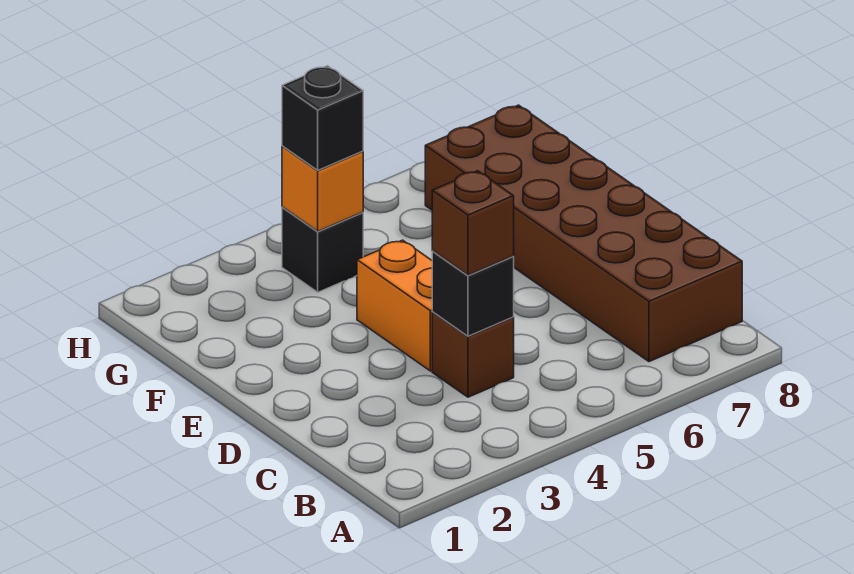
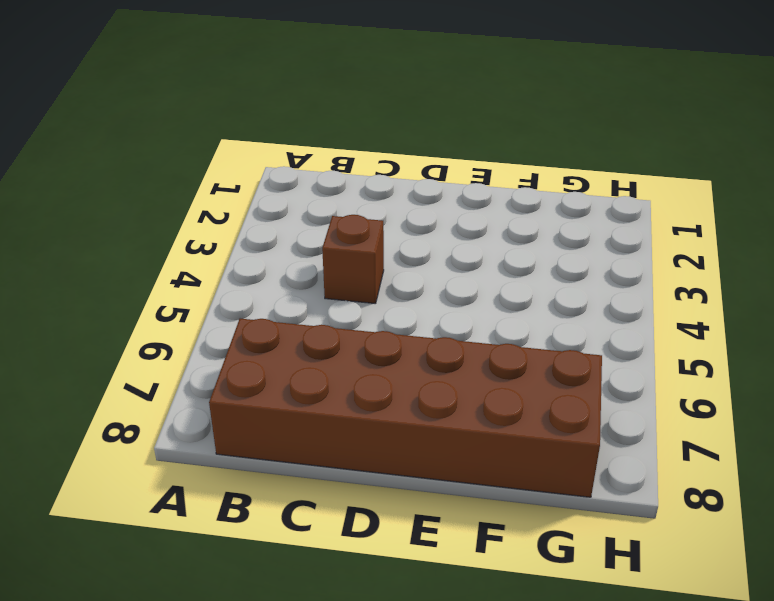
none -> orange brick D4:E4 level 1
none -> black brick G4 level 1

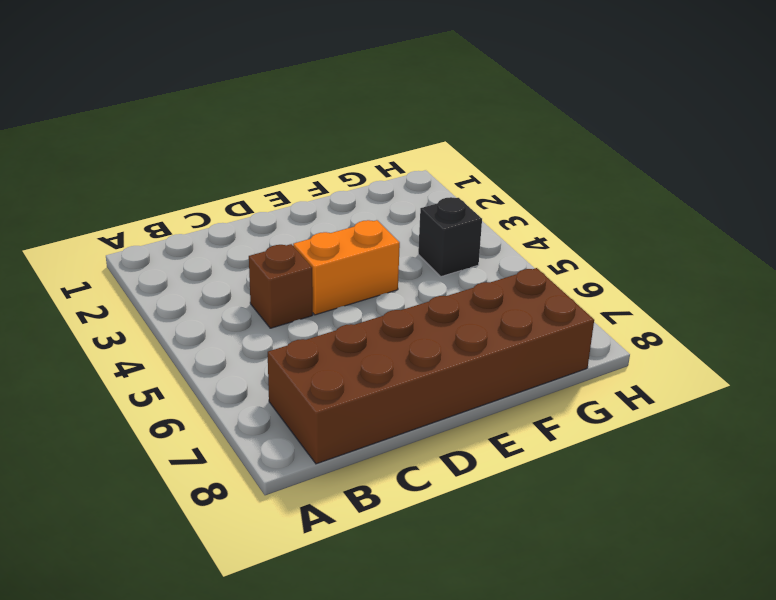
none -> black brick C4 level 2
none -> orange brick G4 level 2

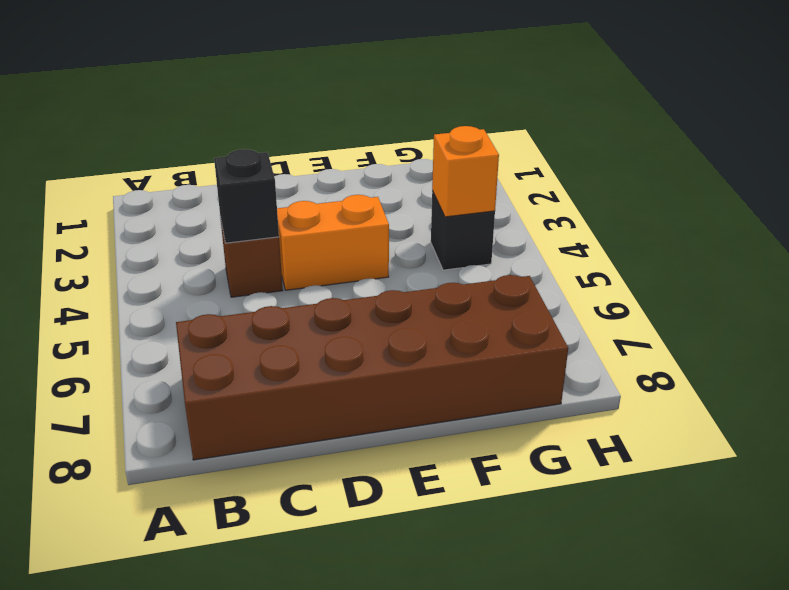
none -> brown brick C4 level 3
none -> black brick G4 level 3

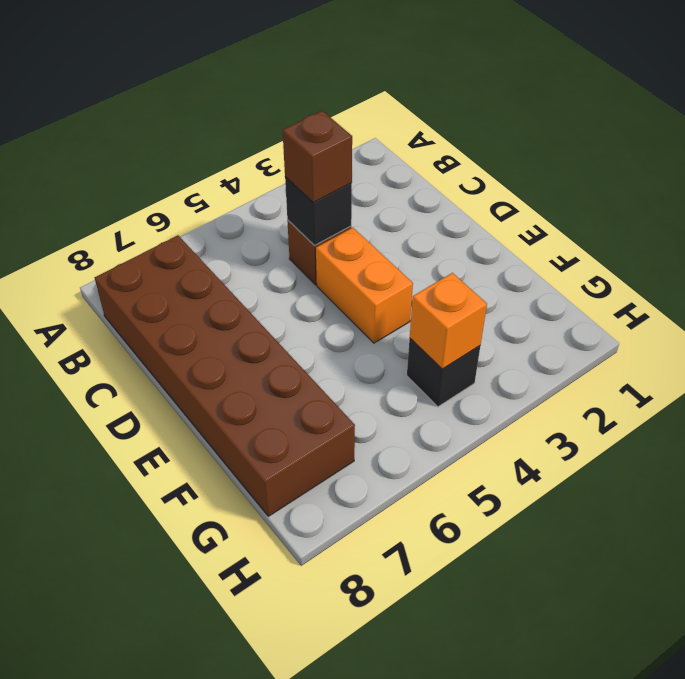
none -> black brick G4 level 3

